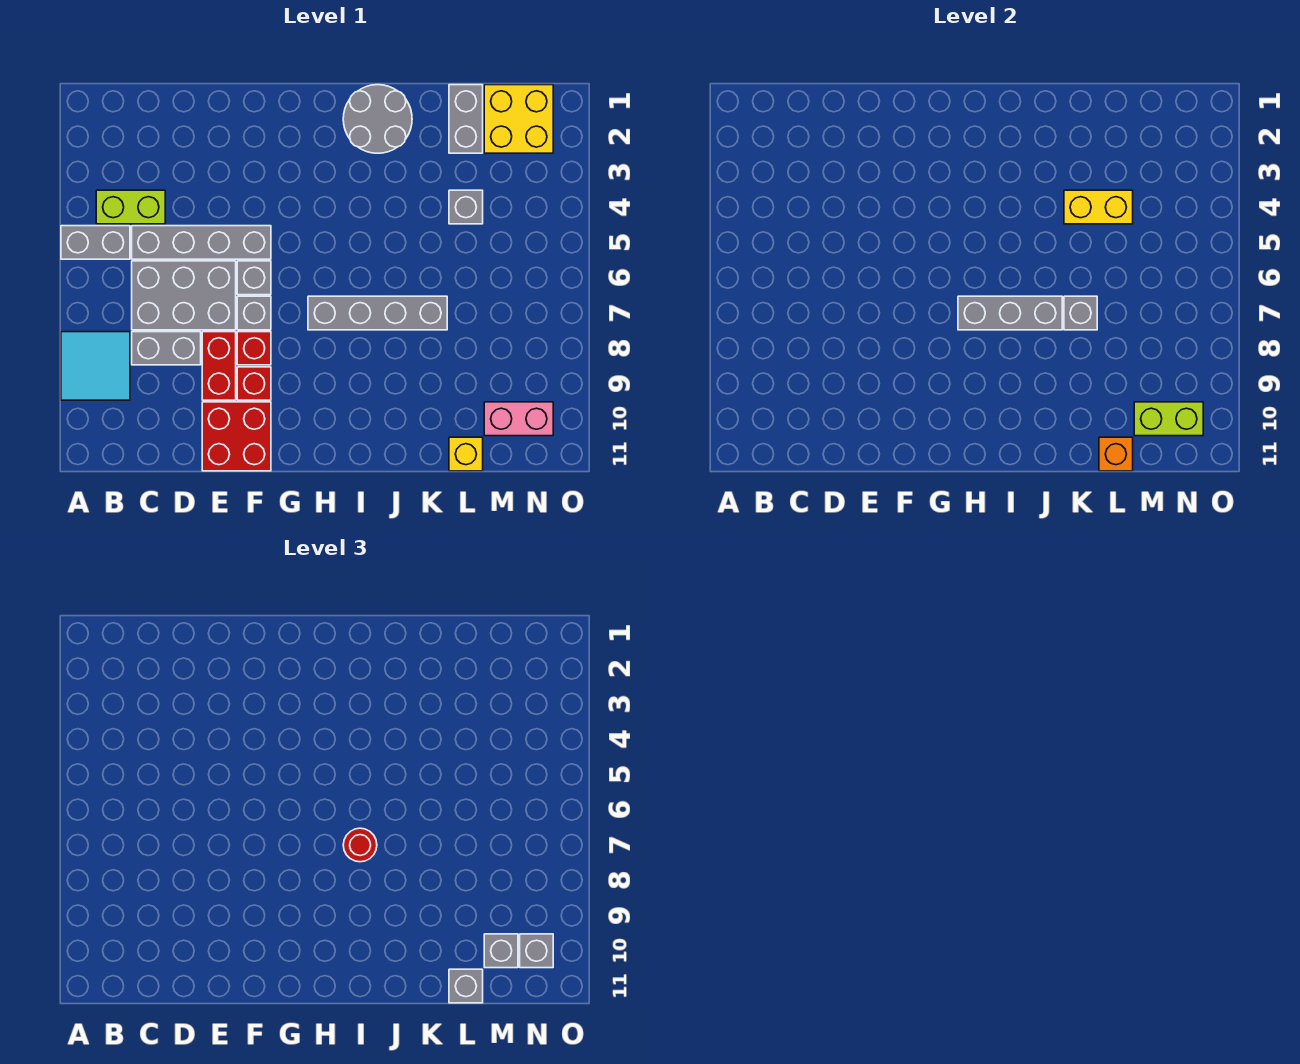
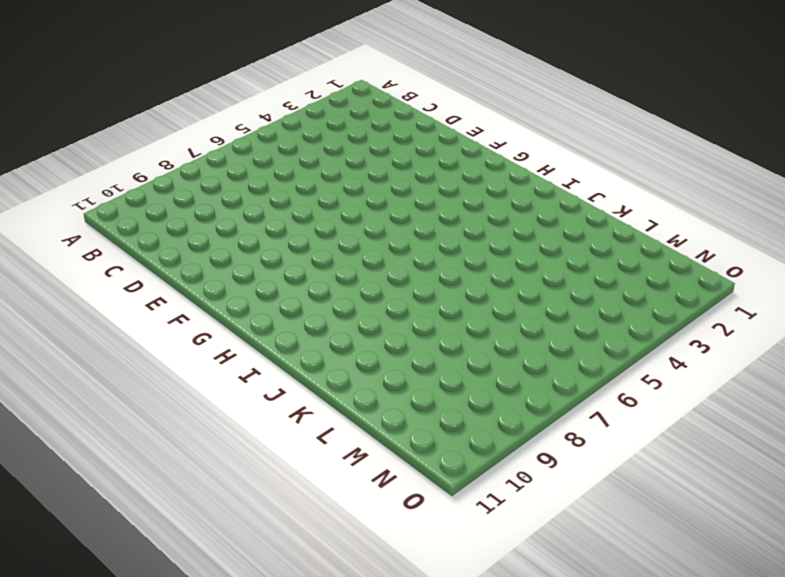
none -> grey brick A5:B5 level 1
none -> cyan tile A8:B9 level 1
none -> lime brick B4:C4 level 1

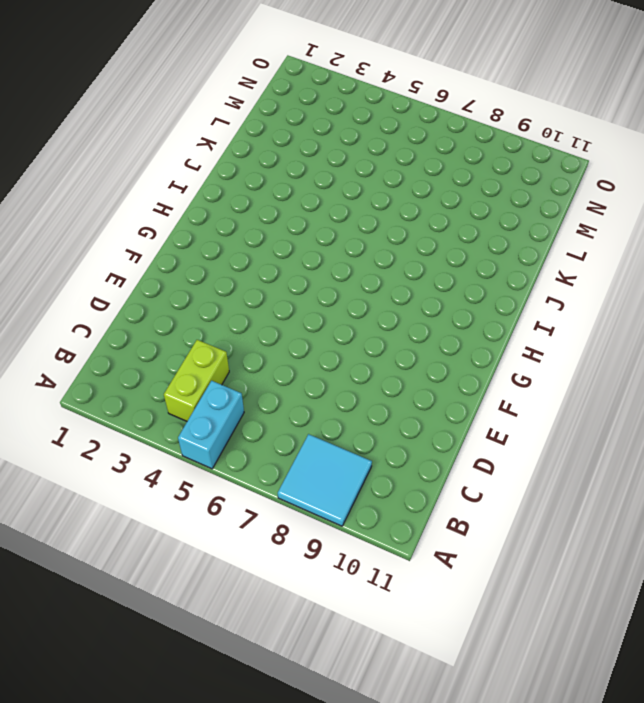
cyan brick A5:B5 level 1 -> grey brick A5:B5 level 1
none -> grey brick C5:F5 level 1
none -> grey brick C6:E7 level 1
none -> grey brick C8:D8 level 1

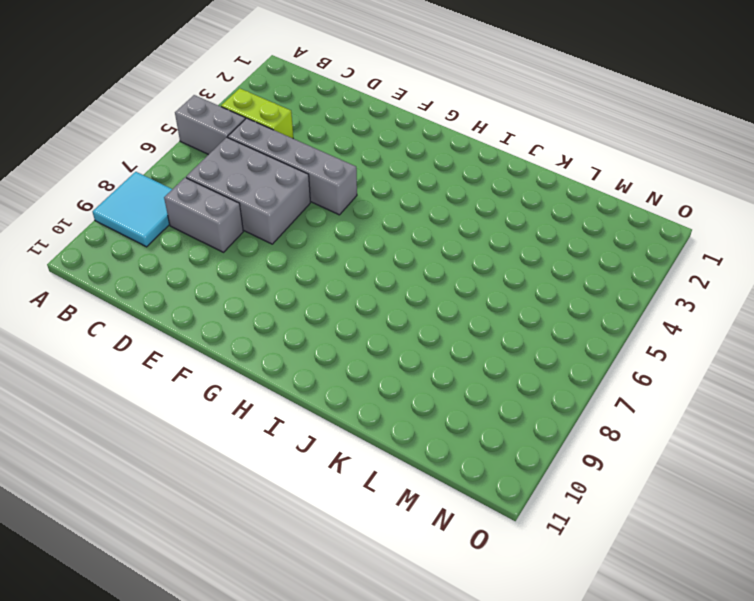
none -> red brick E8:E9 level 1
none -> red brick E10:F11 level 1
none -> grey brick F6 level 1

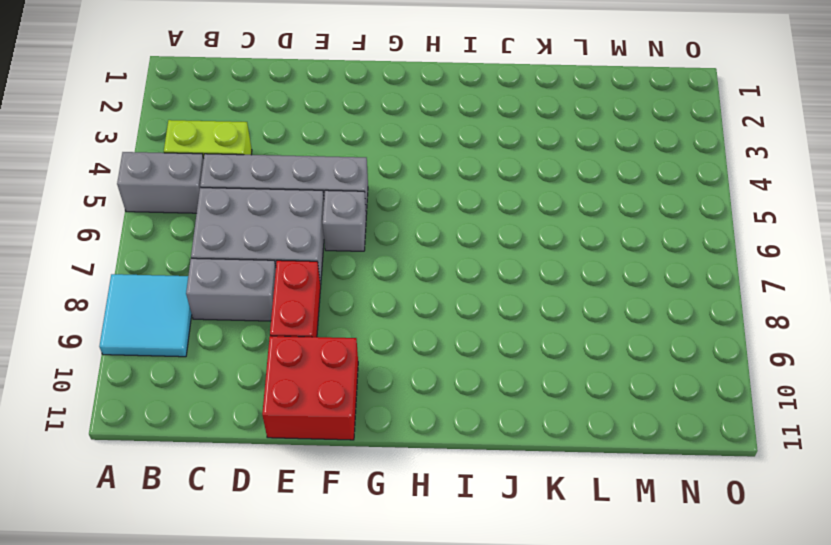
none -> grey brick F7 level 1
none -> red brick F8 level 1
none -> red brick F9 level 1

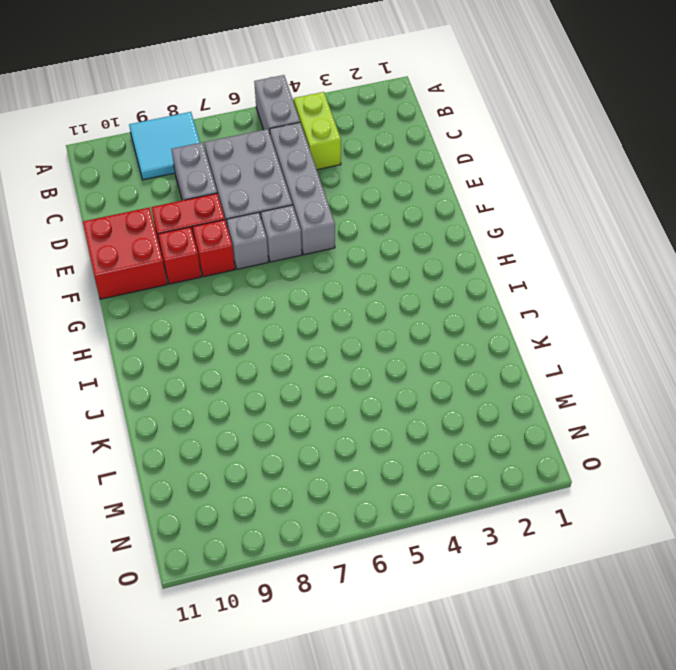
none -> grey brick H7:K7 level 1
none -> grey round brick I1:J2 level 1
none -> grey brick L1:L2 level 1

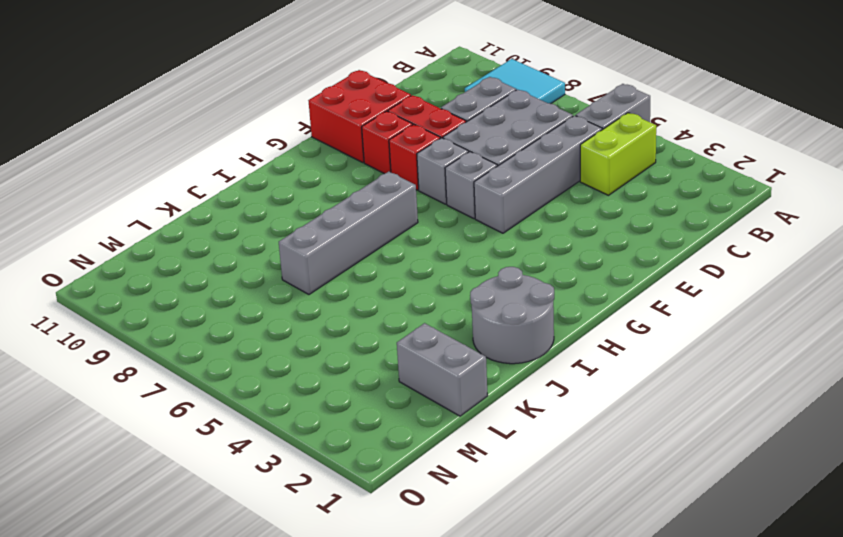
none -> grey brick L4 level 1
none -> yellow brick L11 level 1
none -> yellow brick M1:N2 level 1

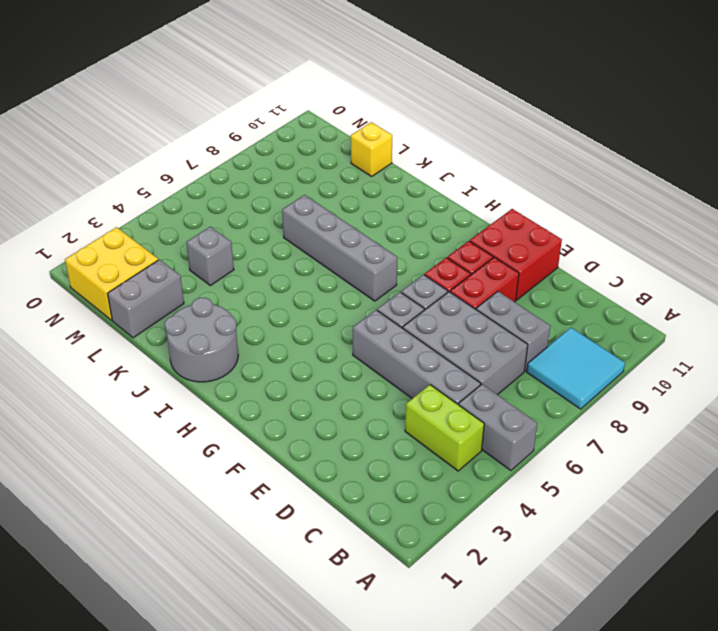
none -> pink brick M10:N10 level 1
none -> grey brick H7:J7 level 2
none -> yellow brick K4:L4 level 2

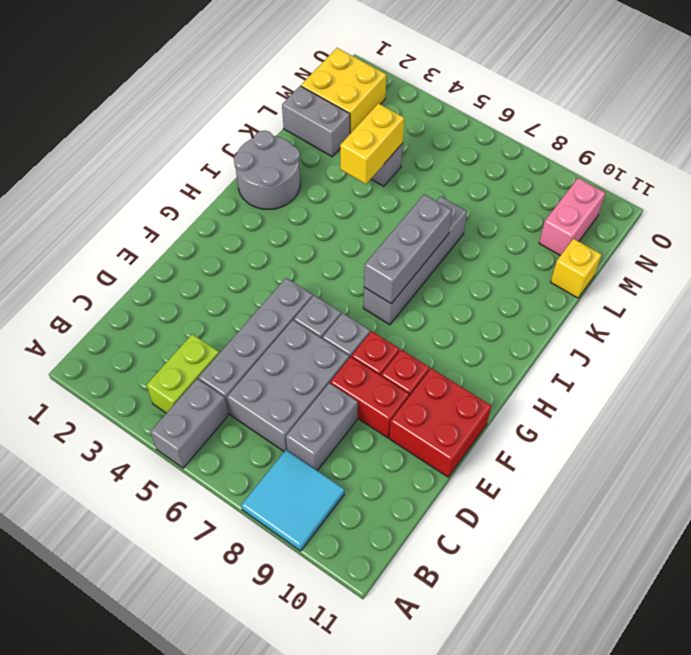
none -> grey brick K7 level 2
none -> orange brick L11 level 2
none -> lime brick M10:N10 level 2

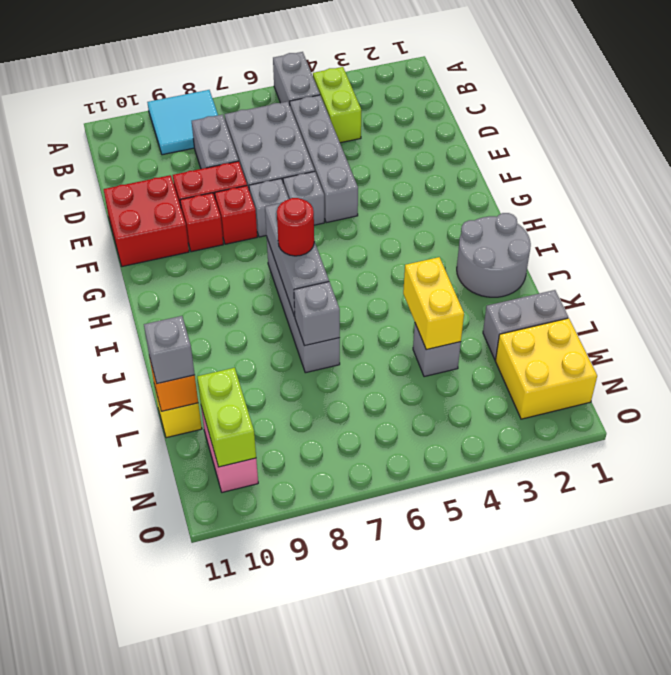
none -> grey brick M10 level 3
none -> grey brick N10 level 3

